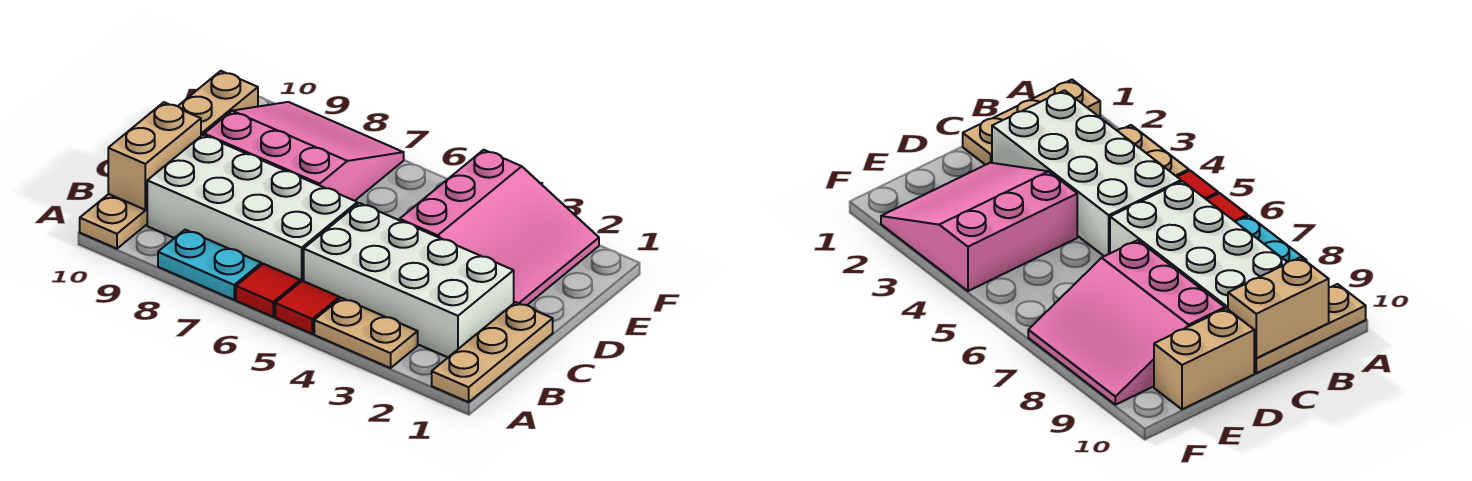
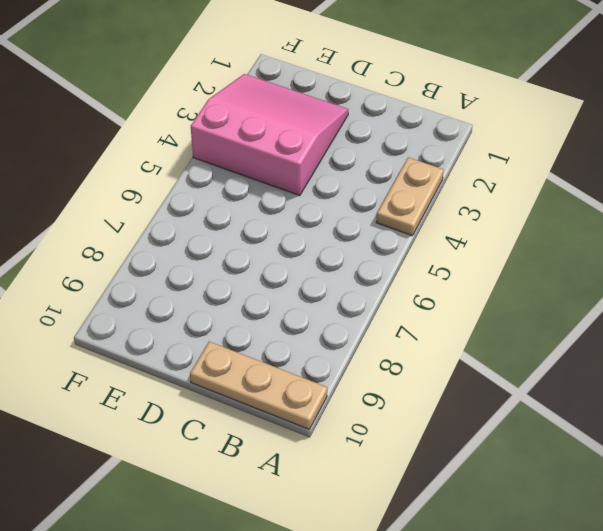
none -> tan plate A1:C1 level 1
none -> red tile A5 level 1
none -> red tile A6 level 1

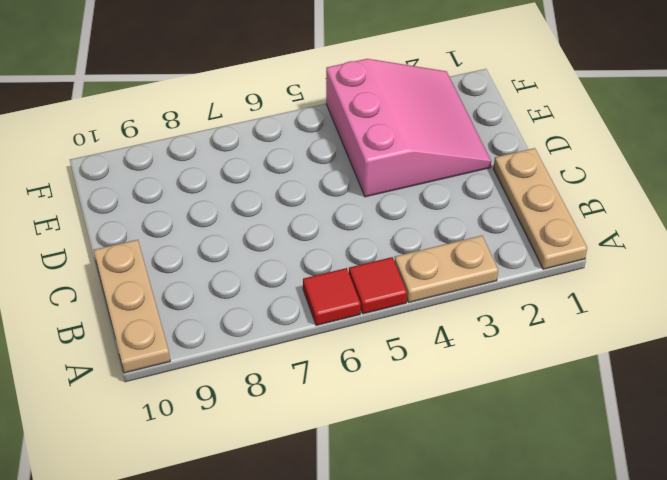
none -> cyan plate A7:A8 level 1
none -> white brick B2:C5 level 1
none -> white brick B6:C9 level 1

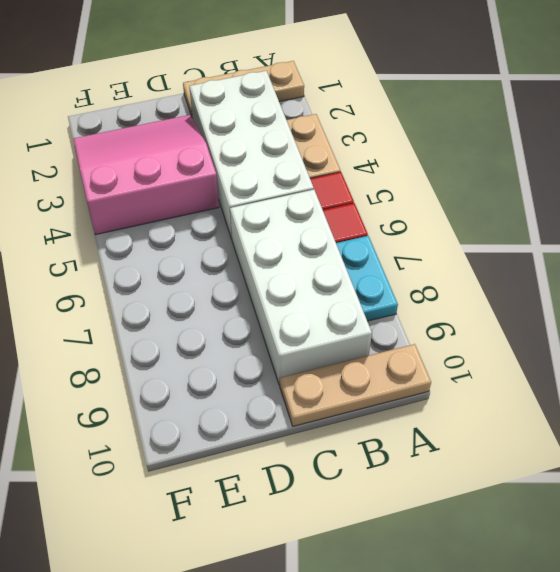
none -> pink slope D7:F9 level 1 top D
none -> tan brick D10:E10 level 1
none -> tan brick B10:C10 level 2

